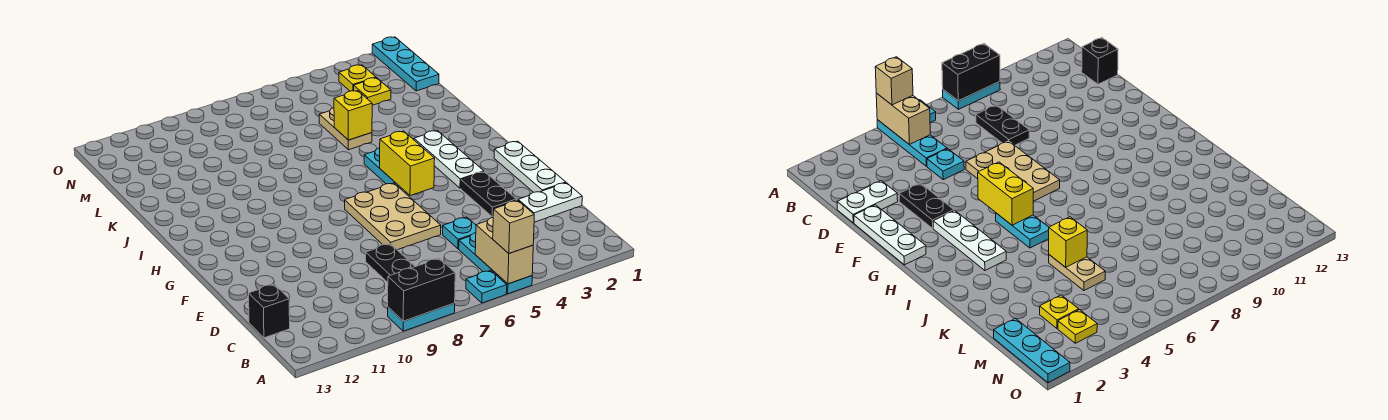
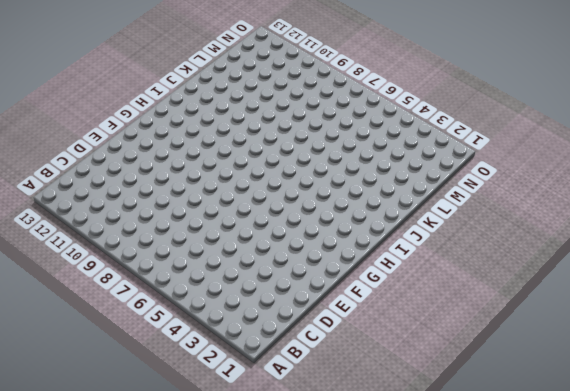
none -> cyan plate A5:C5 level 1
none -> cyan plate A6 level 1
none -> cyan plate A8:A9 level 1

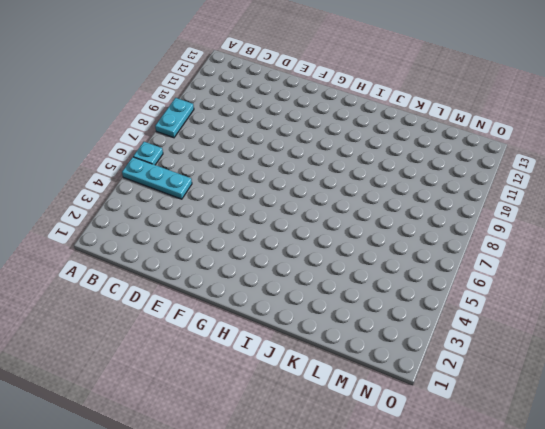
none -> black plate C8:D8 level 1
none -> black brick C13 level 1
none -> white plate D1:D2 level 1

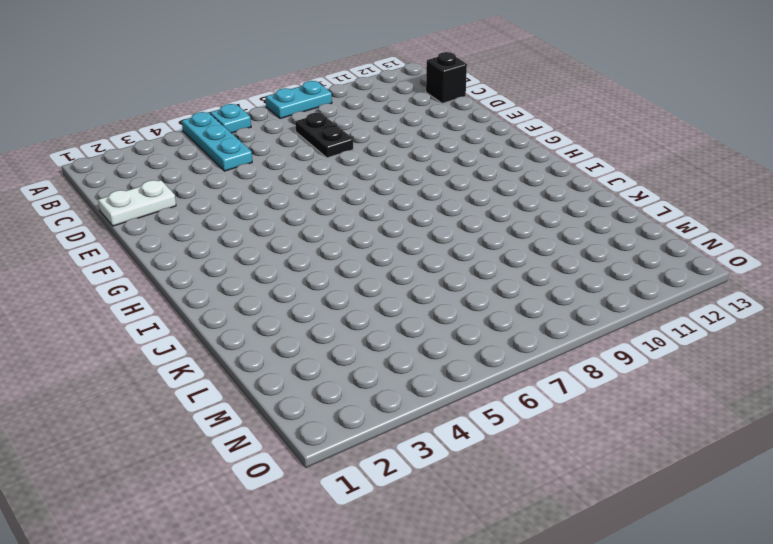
none -> cyan plate D5 level 1
none -> white plate E1:G1 level 1
none -> black plate E3:F3 level 1

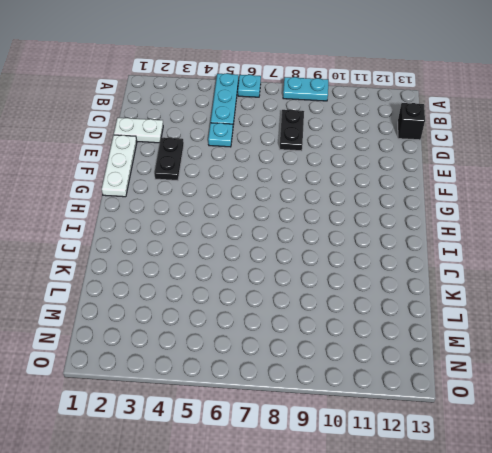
none -> tan plate E6:G7 level 1
none -> white plate G3:I3 level 1
none -> cyan plate H5:I5 level 1

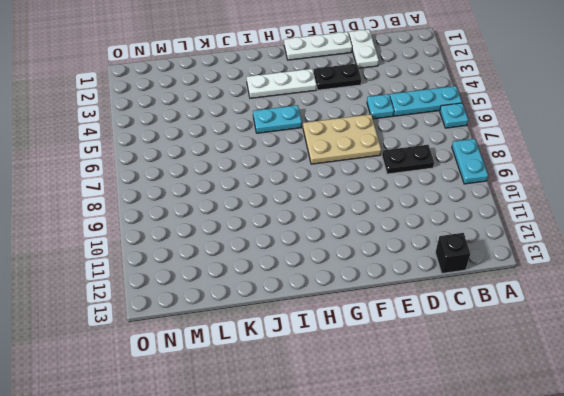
none -> tan plate K5:L5 level 1
none -> cyan plate M1:O1 level 1
none -> yellow plate M3 level 1

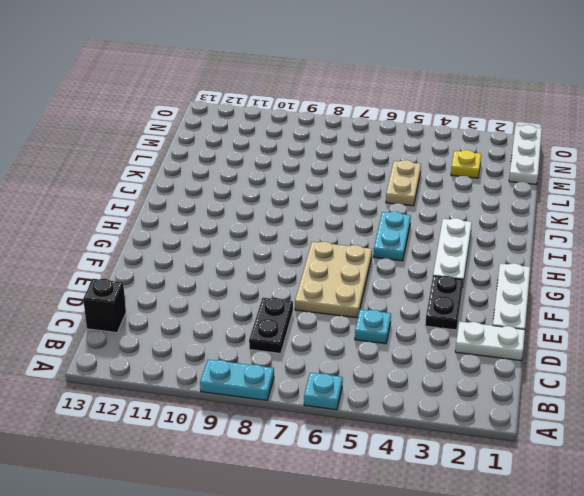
white plate M1:O1 level 1 -> cyan plate M1:O1 level 1
none -> cyan plate A5:C5 level 1
none -> yellow plate N3 level 1
none -> tan brick A5:B5 level 2

